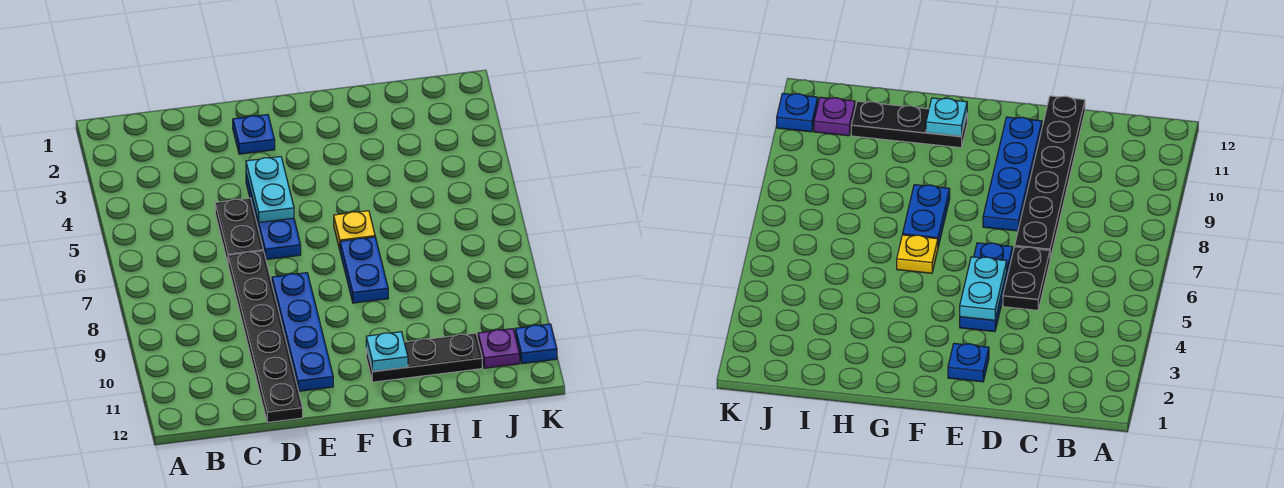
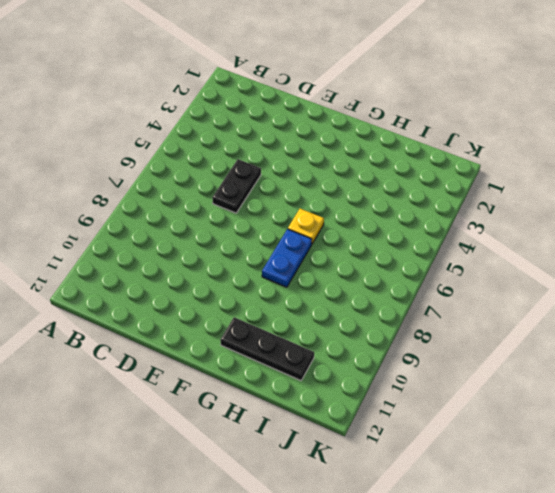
none -> black plate D7:D12 level 1
none -> blue plate E2 level 1
none -> blue plate E4:E6 level 1

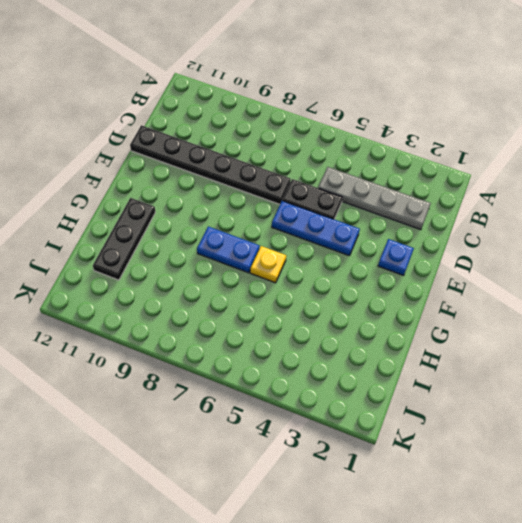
grey plate C2:C5 level 1 -> none
none -> blue plate E8:E11 level 1
none -> purple plate J11 level 1
none -> blue plate K11 level 1

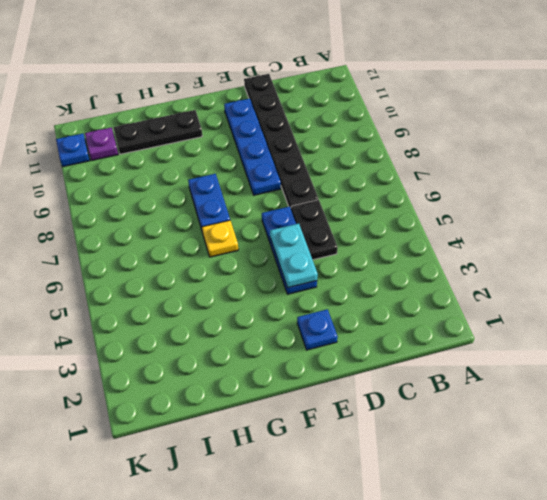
none -> cyan plate G11 level 2

